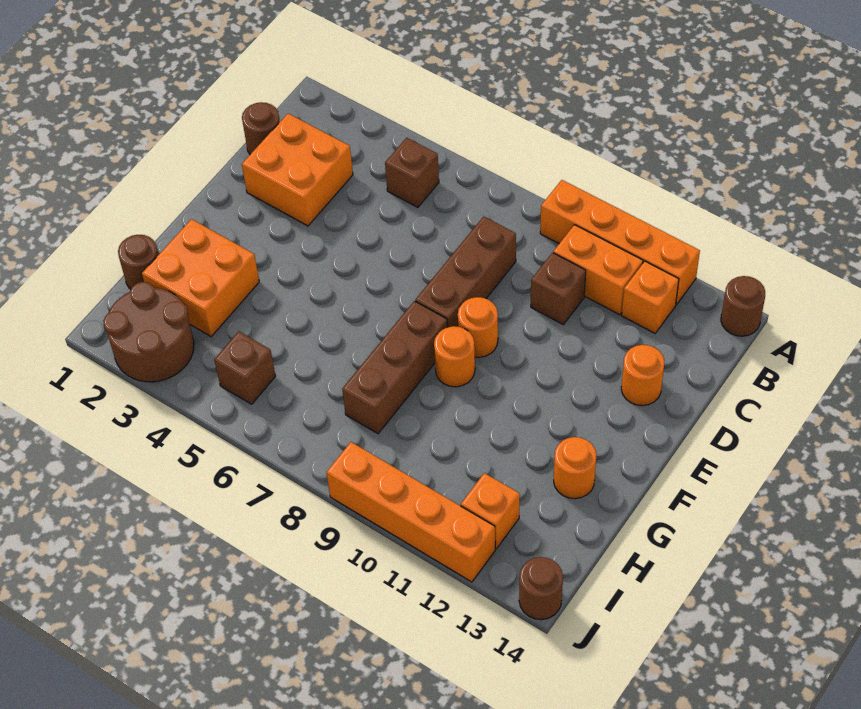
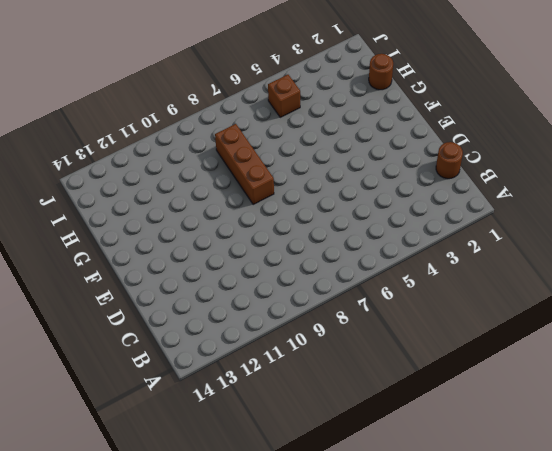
none -> orange brick A9:A12 level 1
none -> brown round brick A14 level 1
none -> brown brick B5 level 1

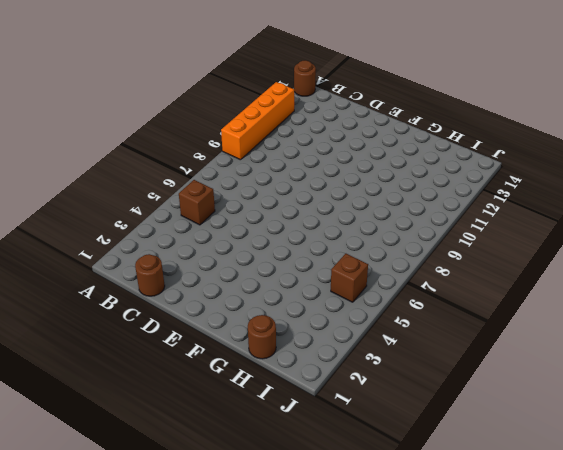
none -> orange brick B10:B11 level 1
none -> orange brick B12 level 1
none -> orange brick C2:D3 level 1

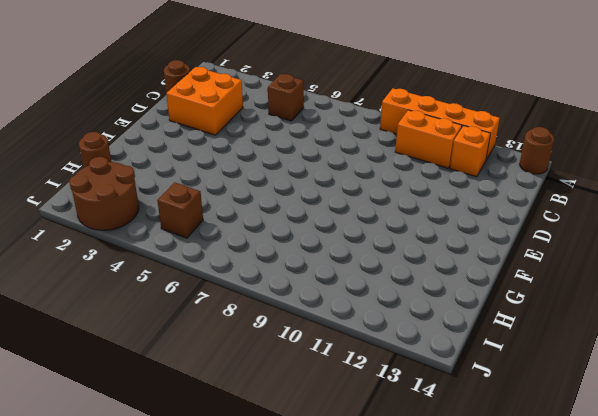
none -> brown brick C8:E8 level 1
none -> brown brick C10 level 1
none -> orange round brick D13 level 1

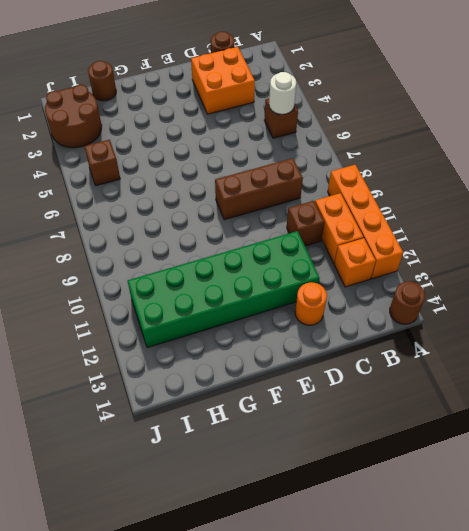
white round brick B5 level 2 -> none
green brick D11:I12 level 1 -> orange brick I12 level 1
none -> orange round brick E9 level 1
none -> brown brick F8:H8 level 1
none -> orange round brick F9 level 1

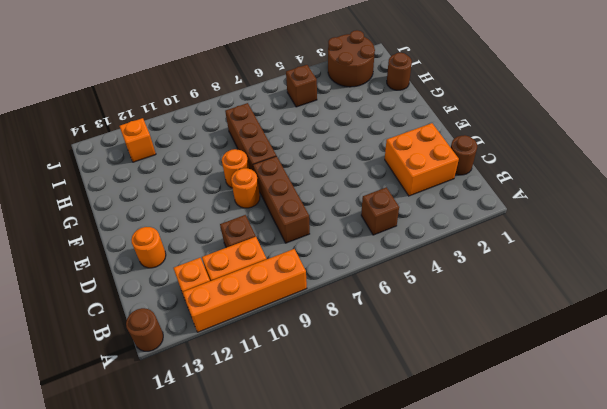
none -> orange brick G2:H3 level 1
none -> orange round brick G13 level 1
none -> orange brick J9:J12 level 1

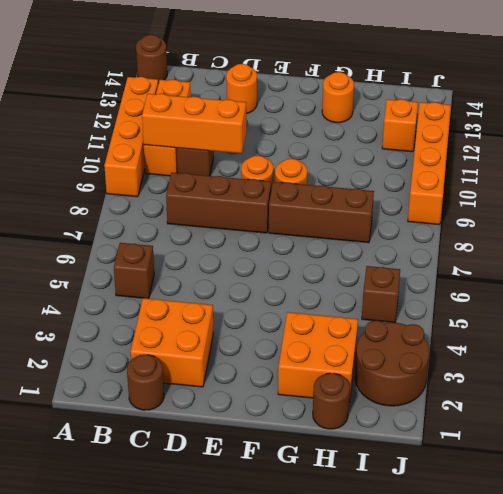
orange brick B10:D10 level 2 -> none
none -> brown round brick J14 level 1

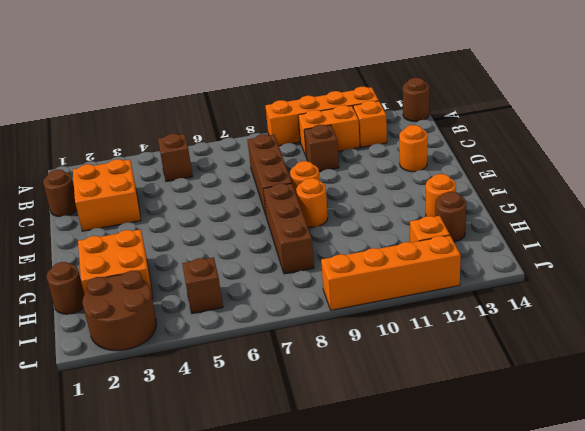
brown round brick H13 level 1 -> brown round brick J14 level 1

